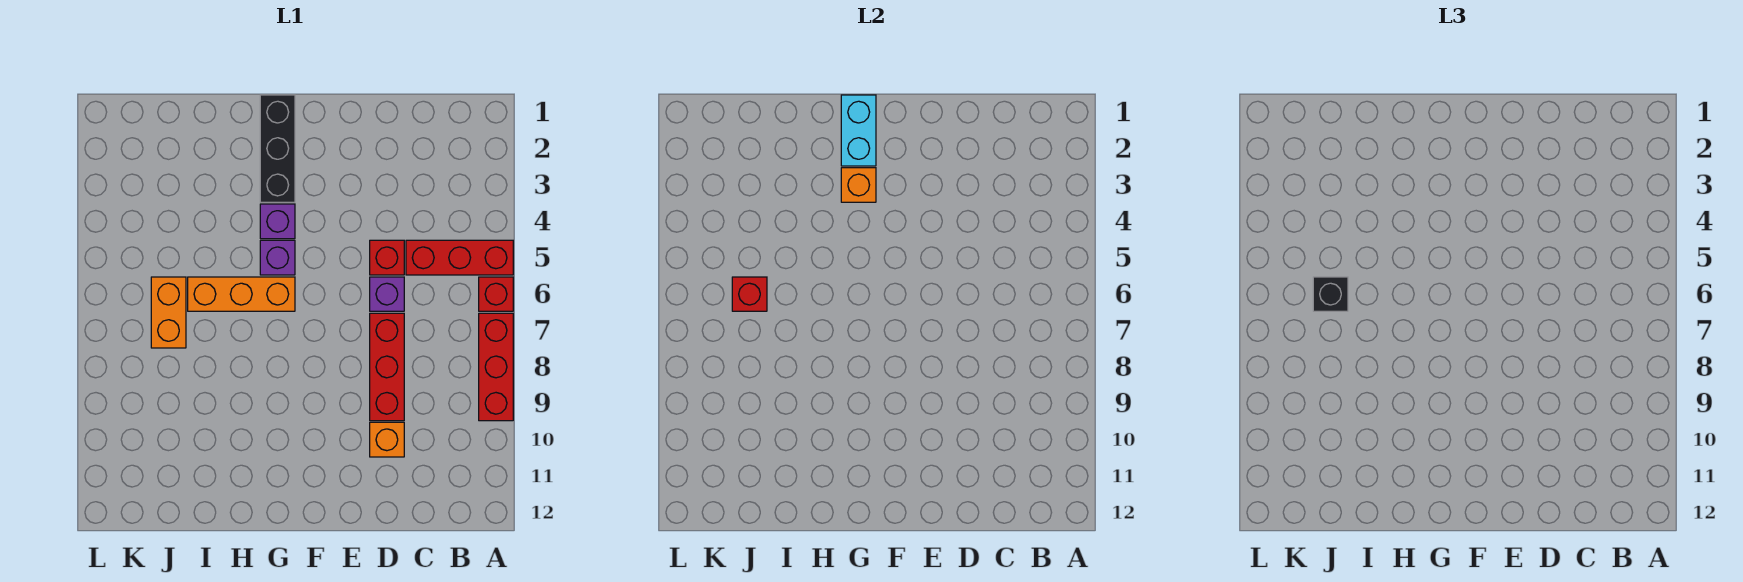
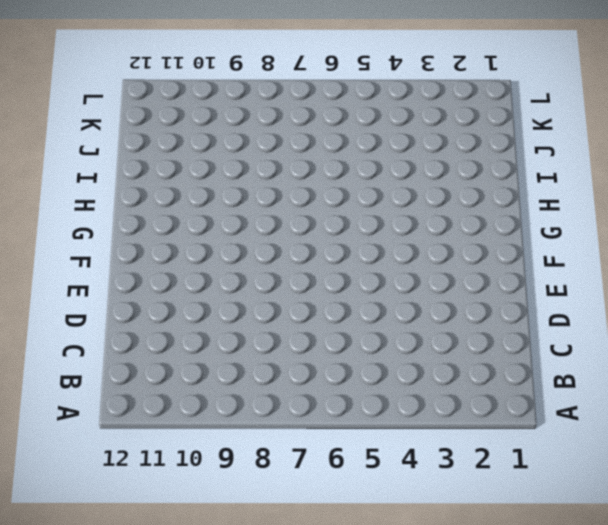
none -> red brick A5:C5 level 1
none -> red brick A6 level 1
none -> red brick A7:A9 level 1

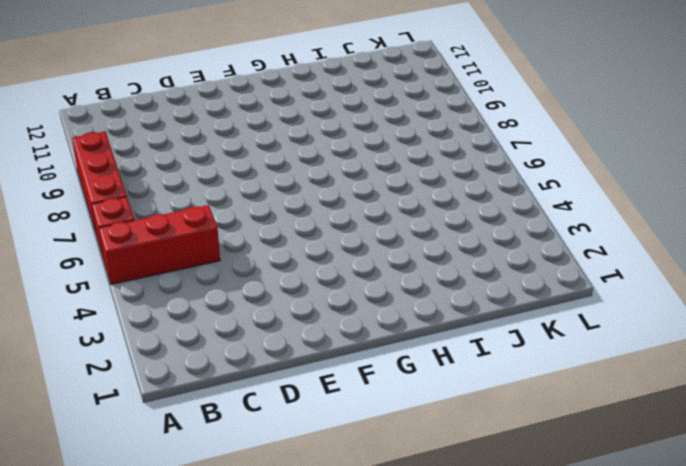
none -> red brick D5 level 1
none -> purple brick D6 level 1
none -> red brick D7:D9 level 1

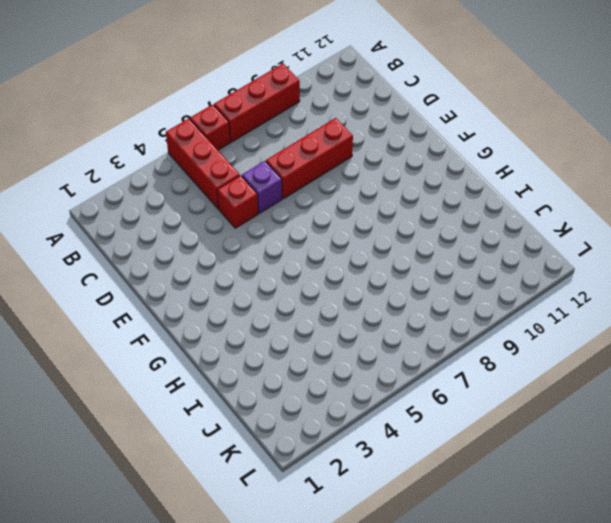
none -> orange brick D10 level 1
none -> black brick G1:G3 level 1
none -> purple brick G4 level 1

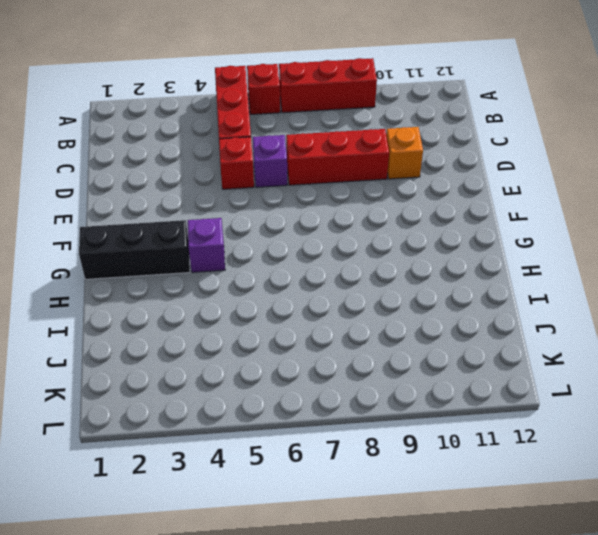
none -> purple brick G5 level 1
none -> orange brick G6:I6 level 1
none -> orange brick J6:J7 level 1

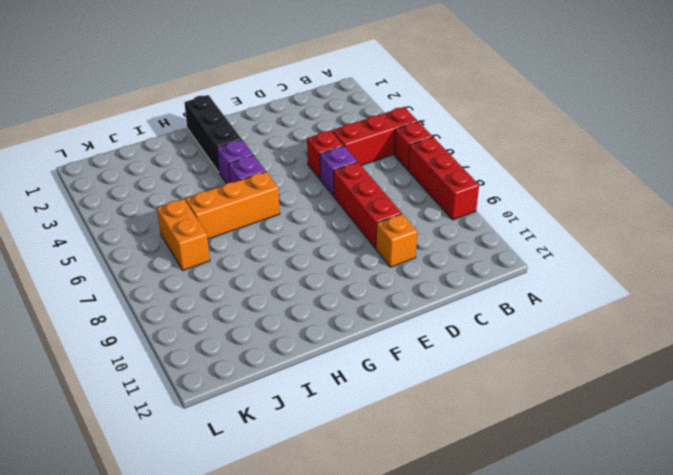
none -> cyan brick G1:G2 level 2
none -> orange brick G3 level 2
none -> red brick J6 level 2

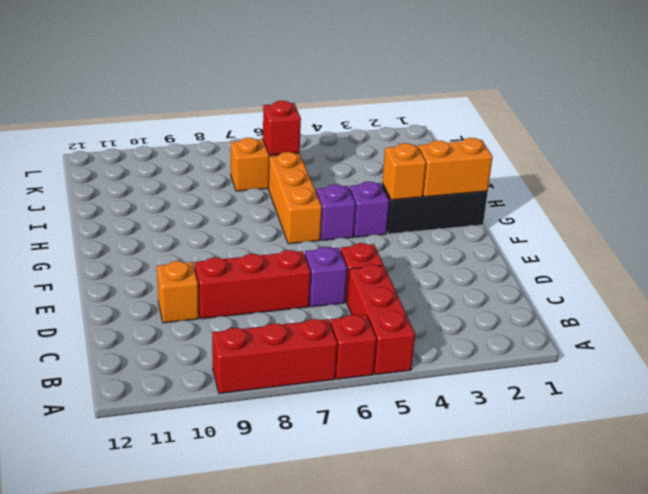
orange brick G1:G2 level 2 -> cyan brick G1:G2 level 2
none -> black brick J6 level 3

